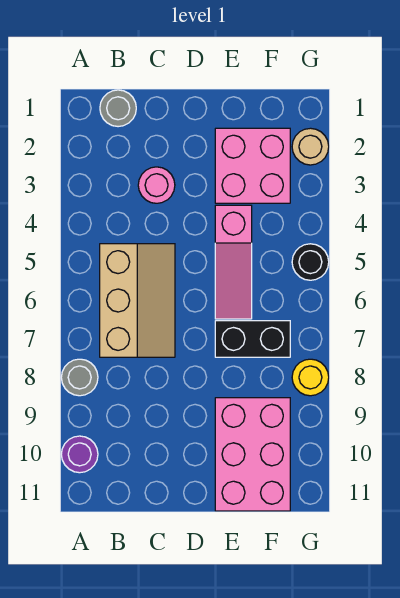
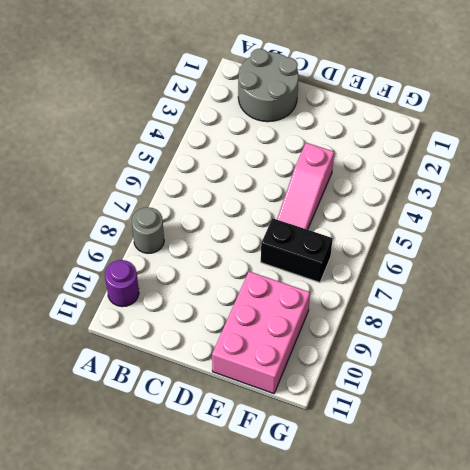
grey round brick B1:C2 level 1 -> grey round brick B1 level 1
none -> tan slope B5:C7 level 1 top B
none -> pink round brick C3 level 1
none -> pink brick E2:F3 level 1

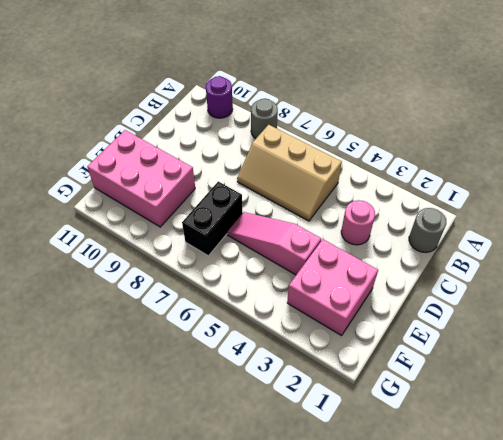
none -> tan round brick G2 level 1
none -> black round brick G5 level 1
none -> yellow round brick G8 level 1

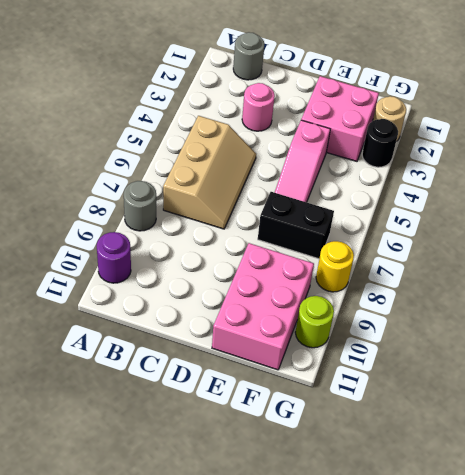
black round brick G3 level 1 -> black round brick G5 level 1
lime round brick G10 level 1 -> none

